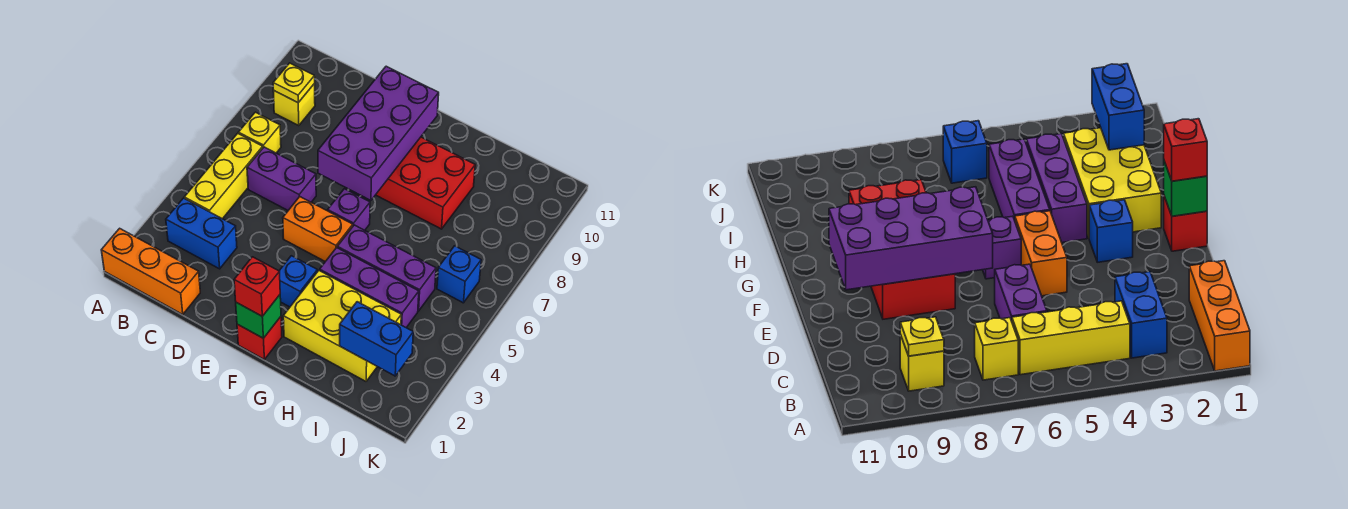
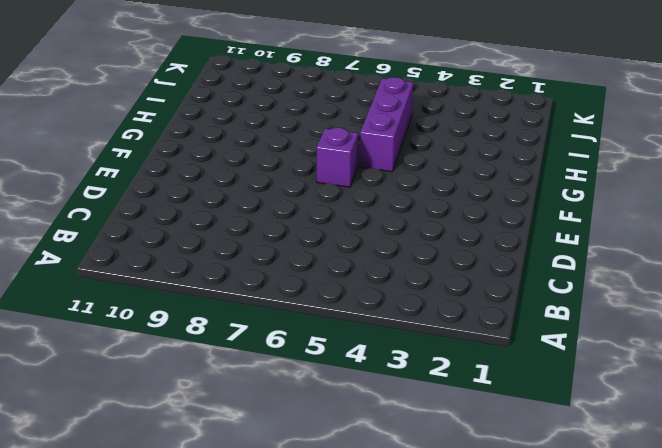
none -> orange brick A1:C1 level 1
none -> blue brick B3:C3 level 1
none -> yellow brick B4:B6 level 1

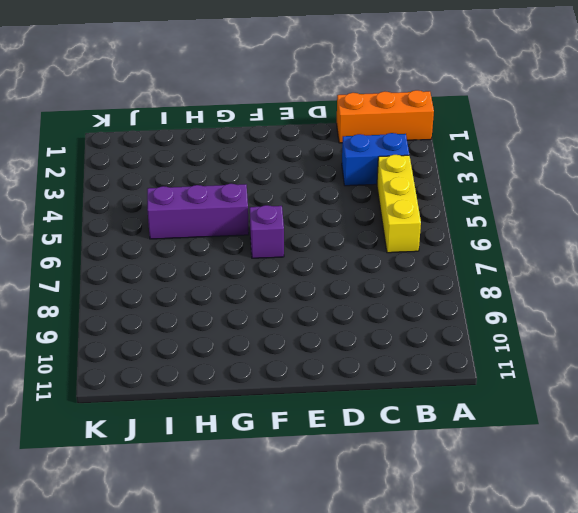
none -> yellow brick B7 level 1
none -> yellow brick B9 level 1
none -> purple brick C6:D6 level 1

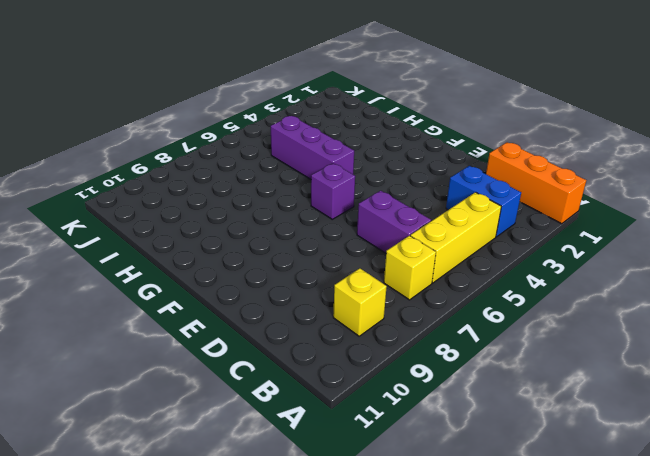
none -> orange brick E5:F5 level 1
none -> red brick E8:H9 level 1
none -> red brick F1 level 1

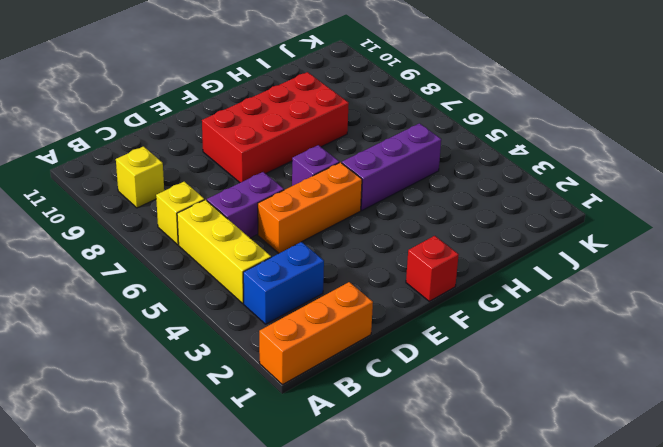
orange brick D5:F5 level 1 -> orange brick E5:F5 level 1
none -> blue brick F3 level 1
none -> yellow brick G2:I3 level 1
none -> purple brick G4:I4 level 1

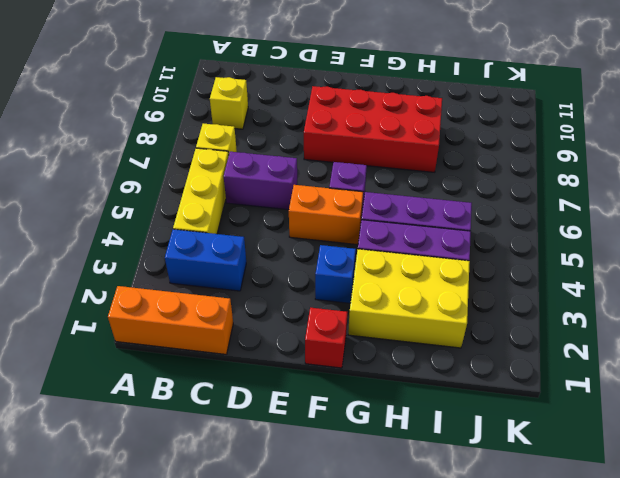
none -> blue brick J6 level 1
none -> yellow plate B9 level 2
none -> purple brick E7:F10 level 2

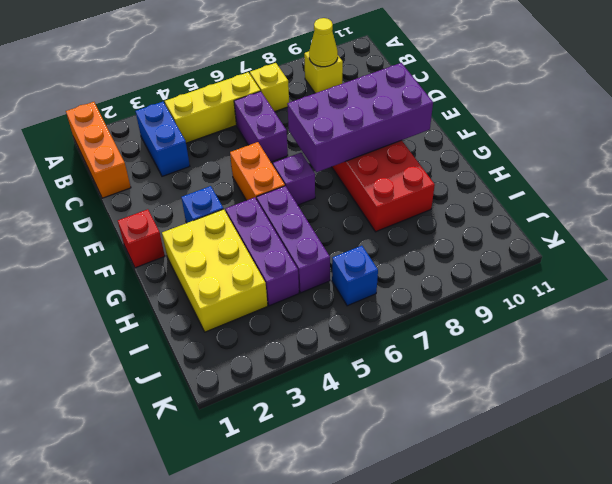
yellow cone B9 level 2 -> yellow plate B9 level 2
none -> green brick F1 level 2
none -> blue brick I2:J2 level 2
none -> red brick F1 level 3

